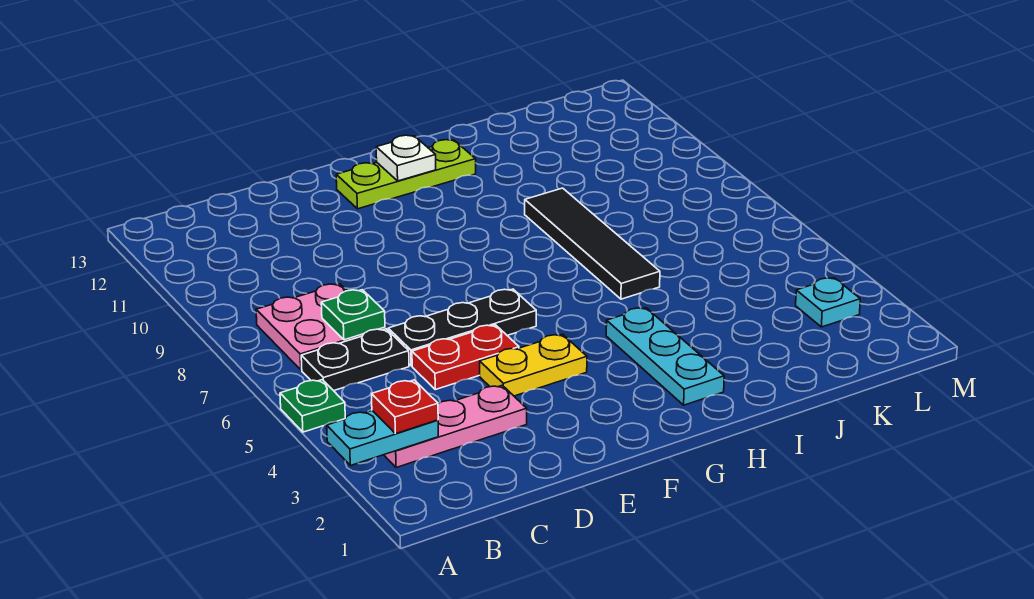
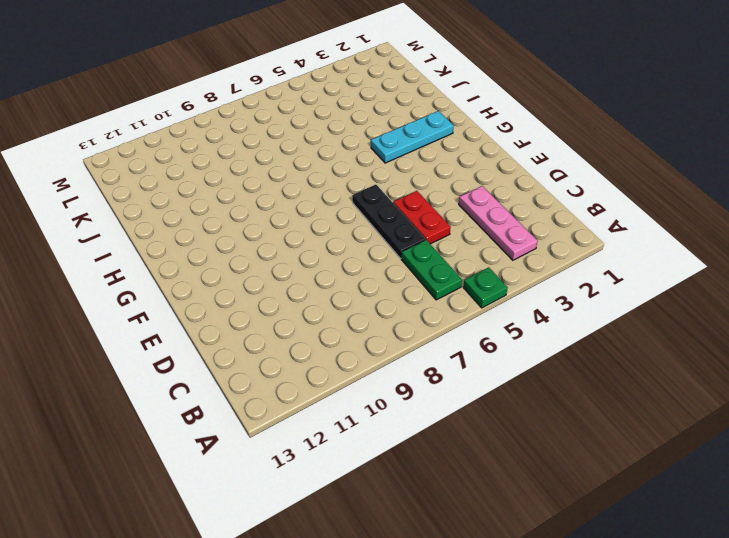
green plate B6:C6 level 1 -> black plate B6:C6 level 1
none -> pink plate B7:C8 level 1
none -> yellow plate E4:F4 level 1
none -> lime plate F12:H12 level 1

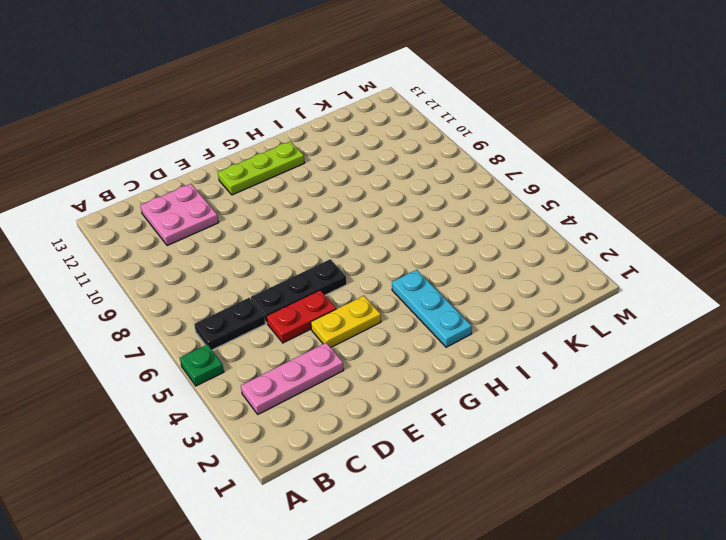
pink plate C11:D12 level 1 -> pink plate B7:C8 level 1
none -> black tile I6:I9 level 1
none -> cyan plate L3 level 1
none -> cyan plate A3:B3 level 2

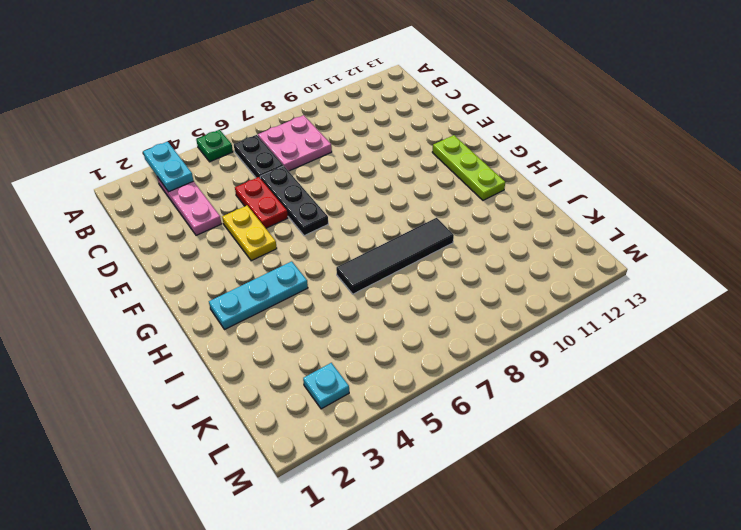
none -> green plate C7 level 2
none -> white plate G12 level 2
none -> red plate B3 level 3

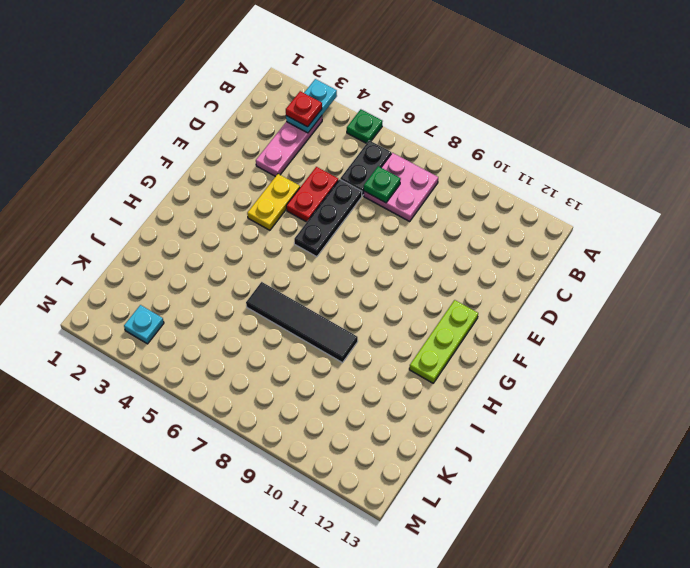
none -> cyan plate H2:H4 level 1
none -> white plate G12 level 2

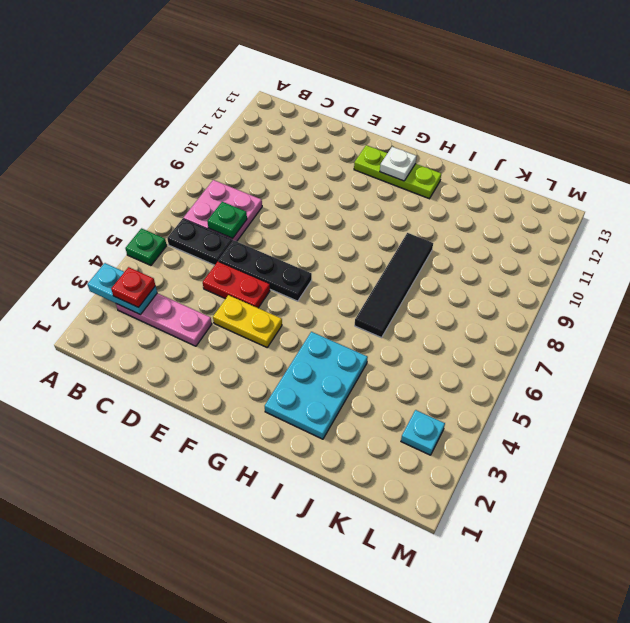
cyan plate H2:I4 level 1 -> cyan plate H2:H4 level 1

